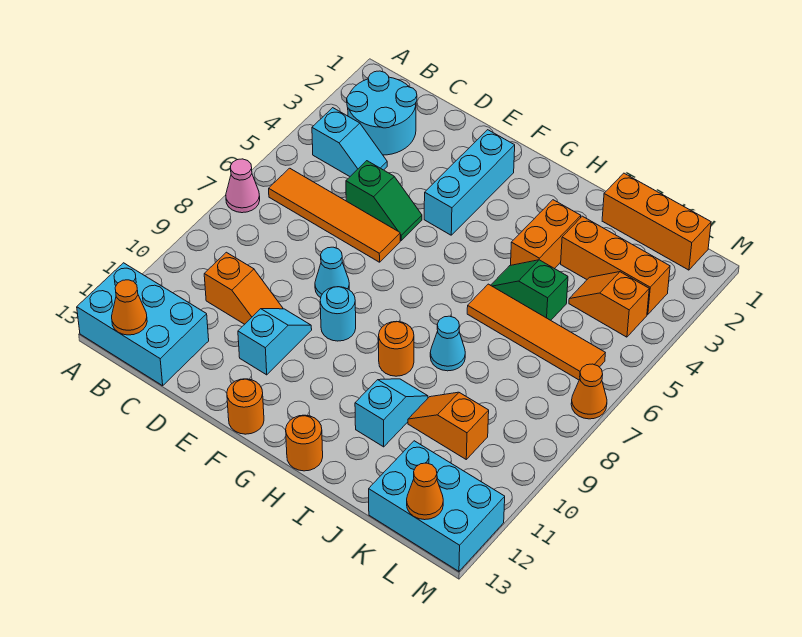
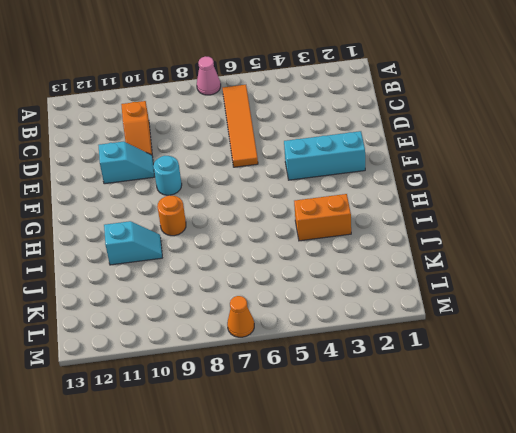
none -> cyan brick A12:C13 level 1
none -> cyan round brick B2:C3 level 1
none -> cyan slope B4:C4 level 1 top B

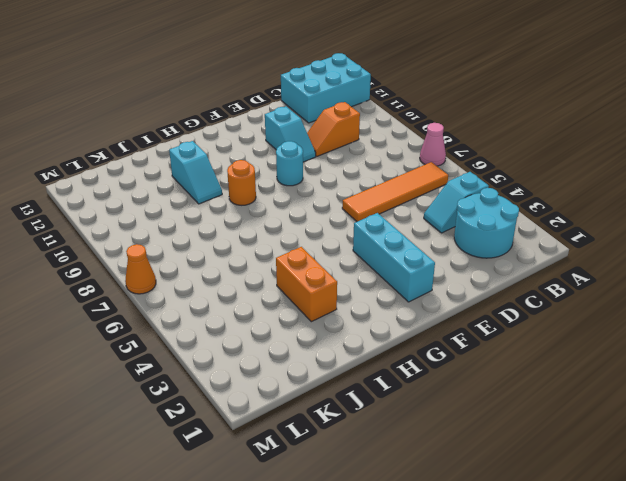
none -> green slope D5:E5 level 1 top D
none -> cyan cone E8 level 1
none -> orange round brick F13 level 1

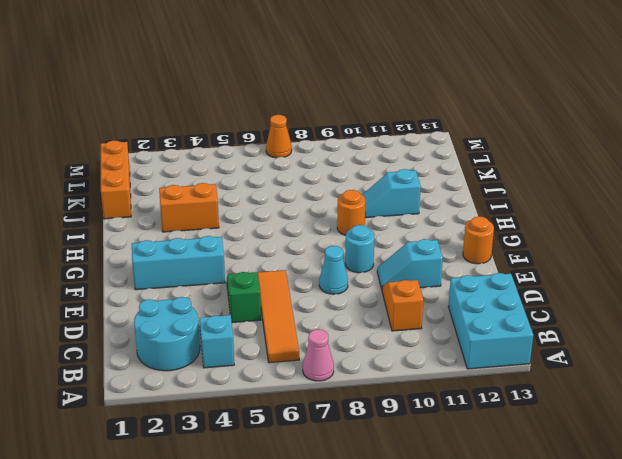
none -> orange round brick H13 level 1
none -> green slope I5:J5 level 1 top J
none -> orange tile I6:L6 level 1

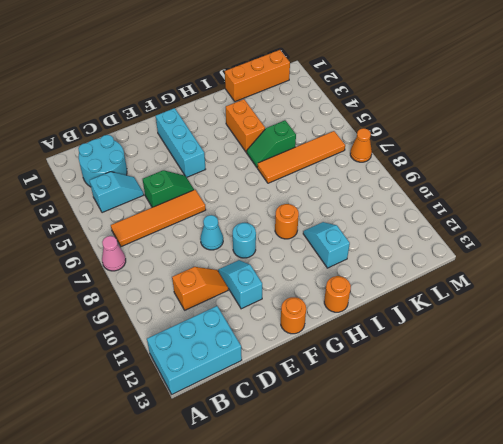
none -> cyan cone I8 level 1
none -> orange brick J3:L3 level 1
none -> orange slope J10:K10 level 1 top K

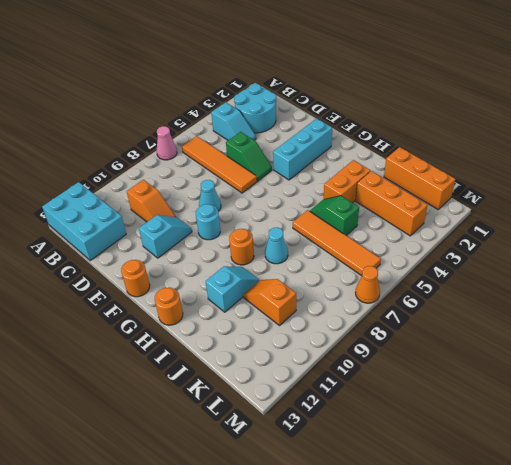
none -> orange slope K4:L4 level 1 top L
none -> cyan brick K12:M13 level 1
none -> orange cone B13 level 2

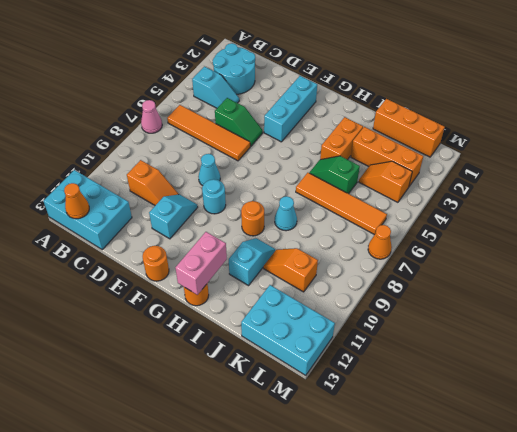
pink brick H12:H13 level 2 -> none
none -> orange cone L13 level 2

